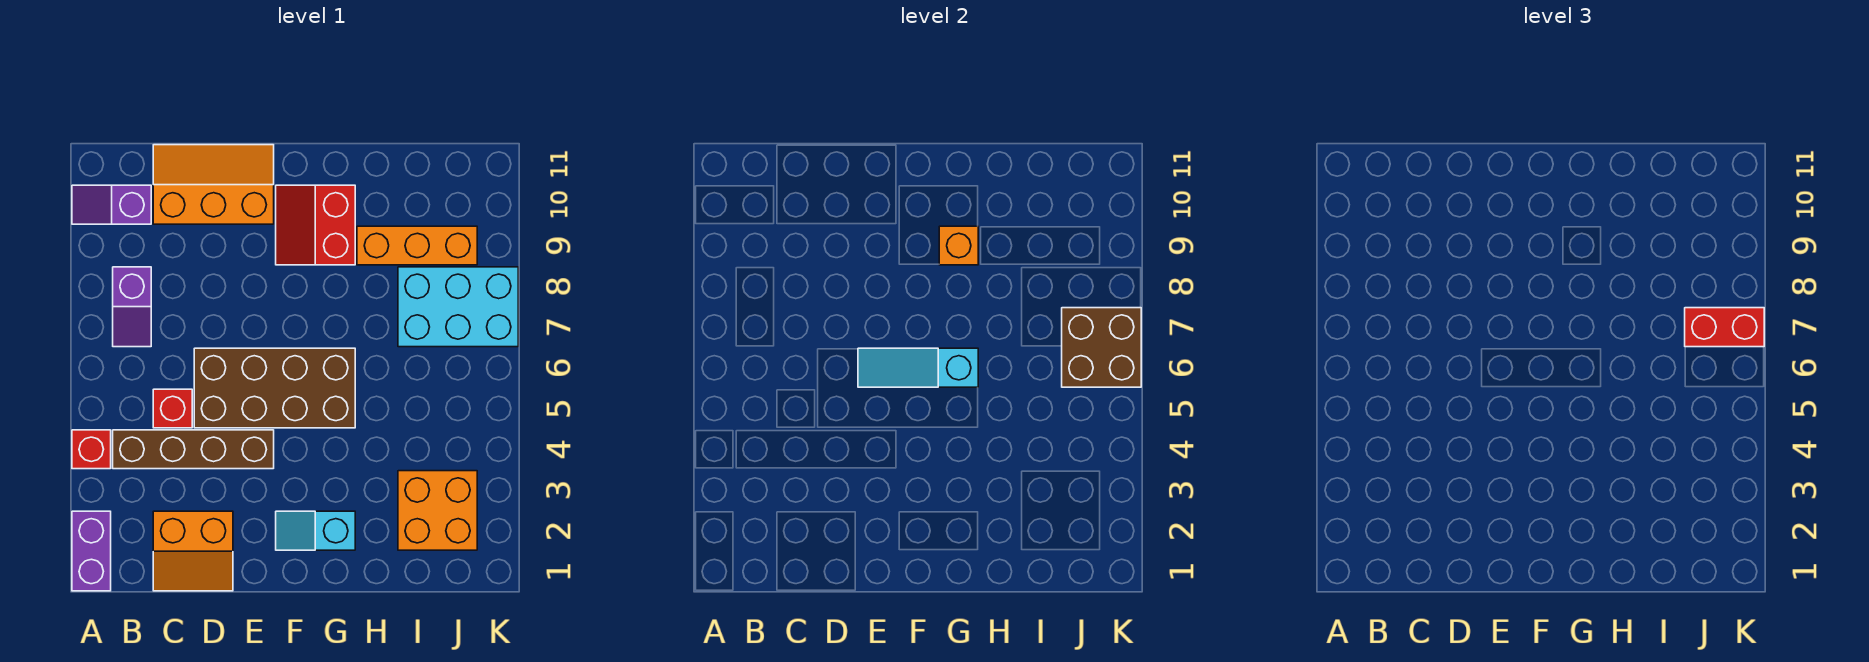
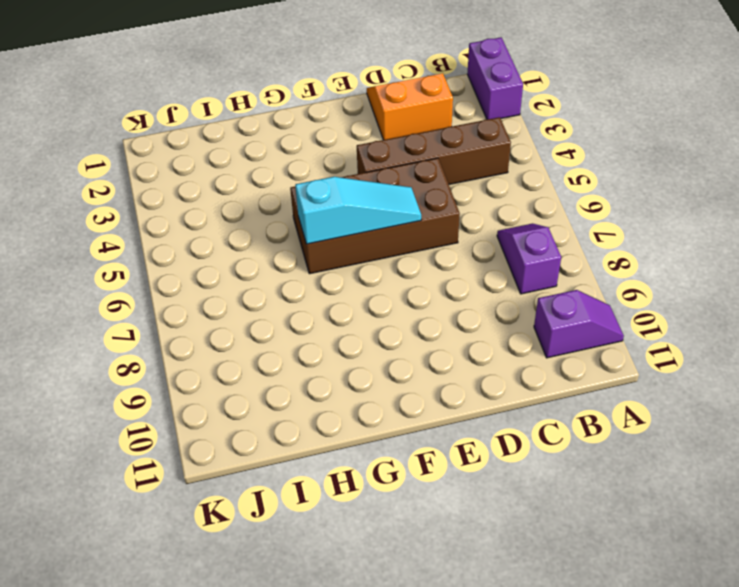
none -> red brick A4 level 1
none -> red brick C5 level 1
none -> orange slope C10:E11 level 1 top 10

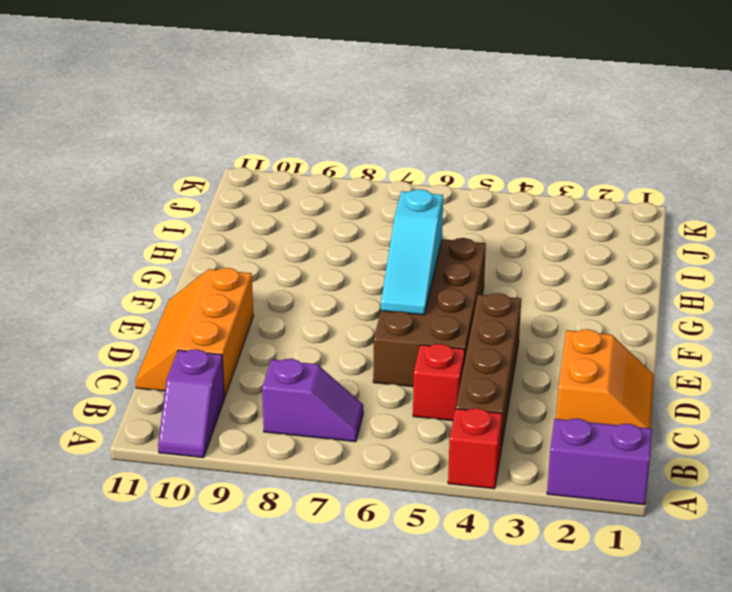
none -> cyan slope F2:G2 level 1 top G
none -> red slope F9:G10 level 1 top G
none -> orange brick H9:J9 level 1

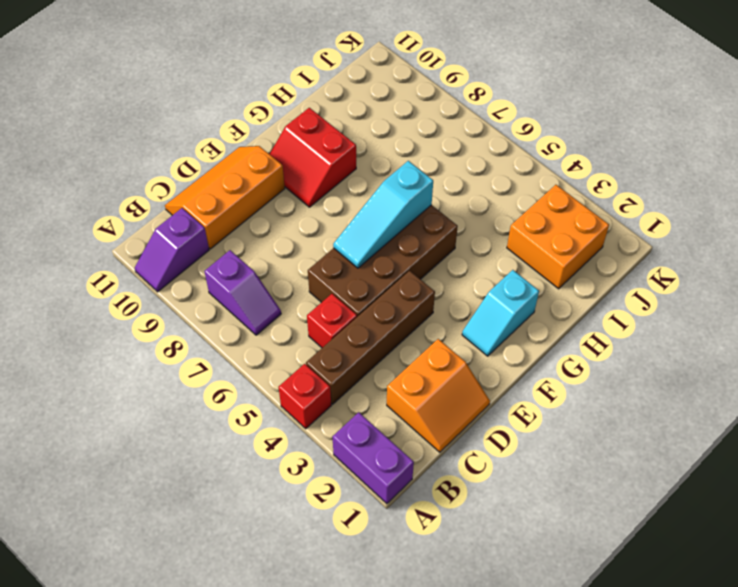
none -> orange brick H9:J9 level 1
none -> cyan brick I7:K8 level 1
none -> orange brick G9 level 2

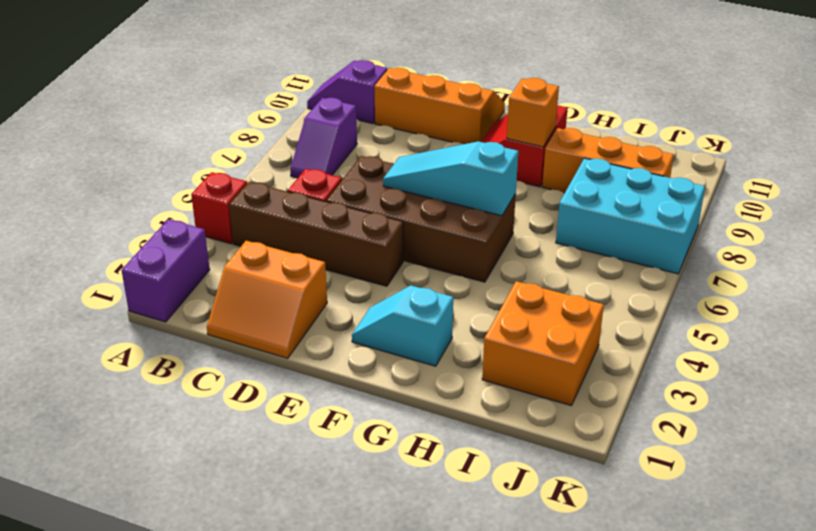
none -> brown brick J6:K7 level 2
none -> red brick J7:K7 level 3

